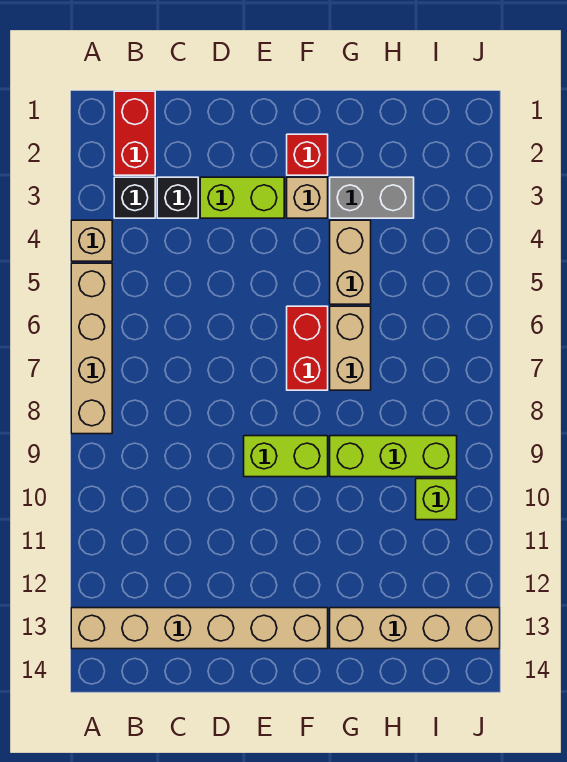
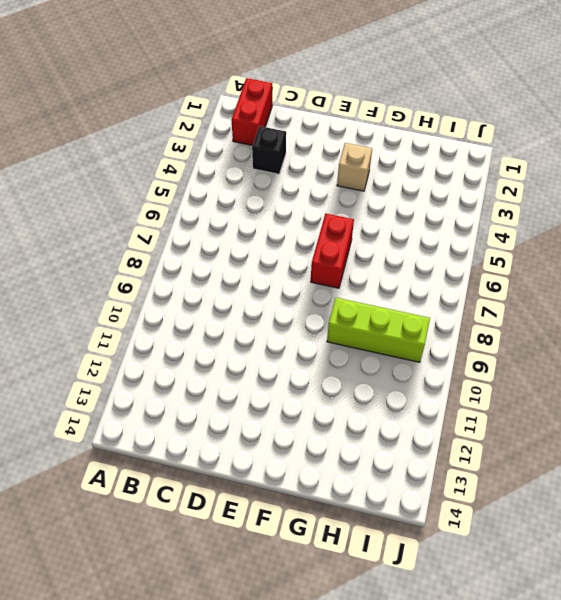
none -> tan brick A4 level 1
none -> tan brick A5:A8 level 1
none -> tan brick A13:F13 level 1

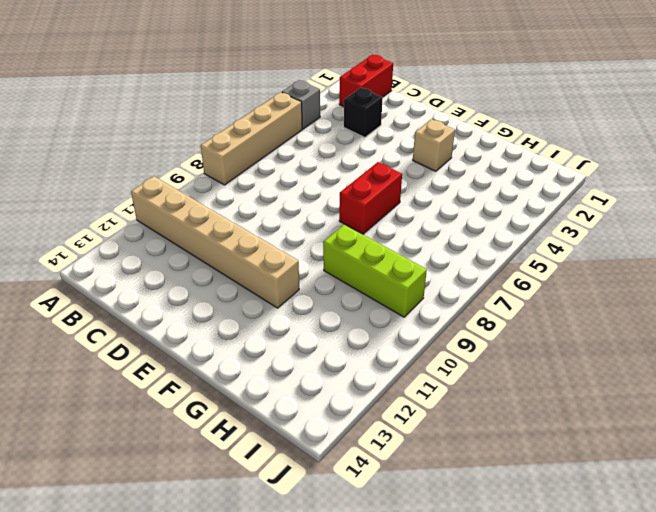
grey brick A4 level 1 -> tan brick A4 level 1
tan brick A11:F11 level 1 -> tan brick A13:F13 level 1
none -> black brick B3 level 1
none -> lime brick D3:E3 level 1
none -> lime brick E9:F9 level 1

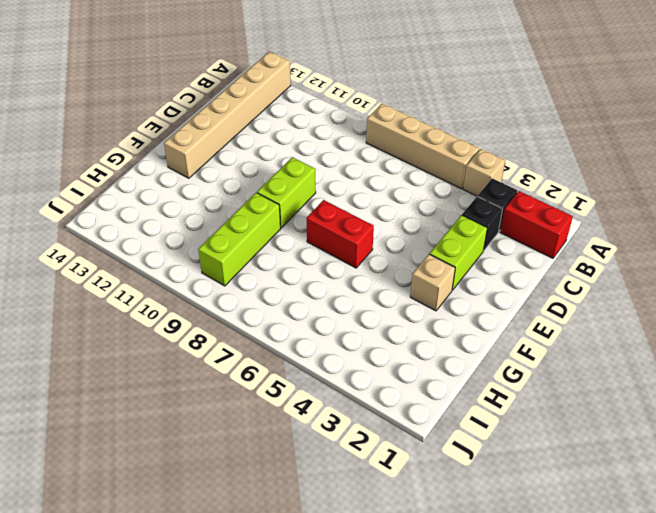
none -> red brick F2 level 1
none -> grey brick G3:H3 level 1
none -> tan brick G4:G5 level 1

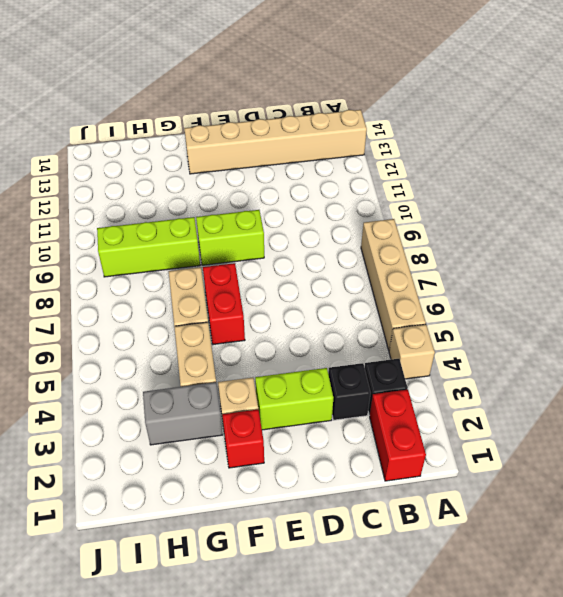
none -> tan brick G13:J13 level 1
none -> lime brick I10 level 1

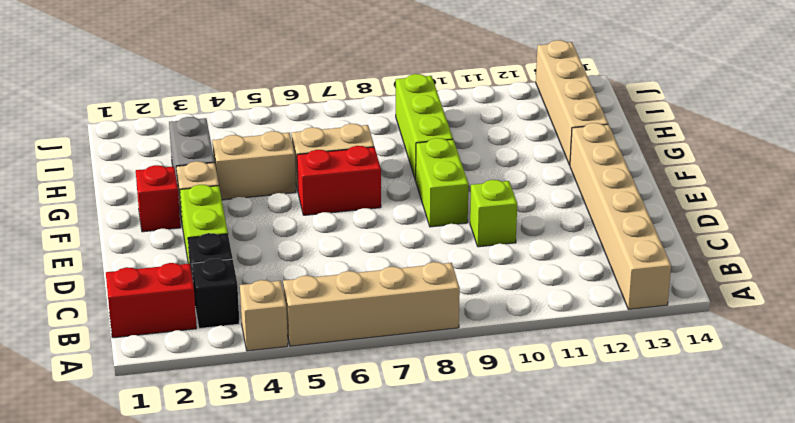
lime brick D10 level 1 -> lime brick I10 level 1

